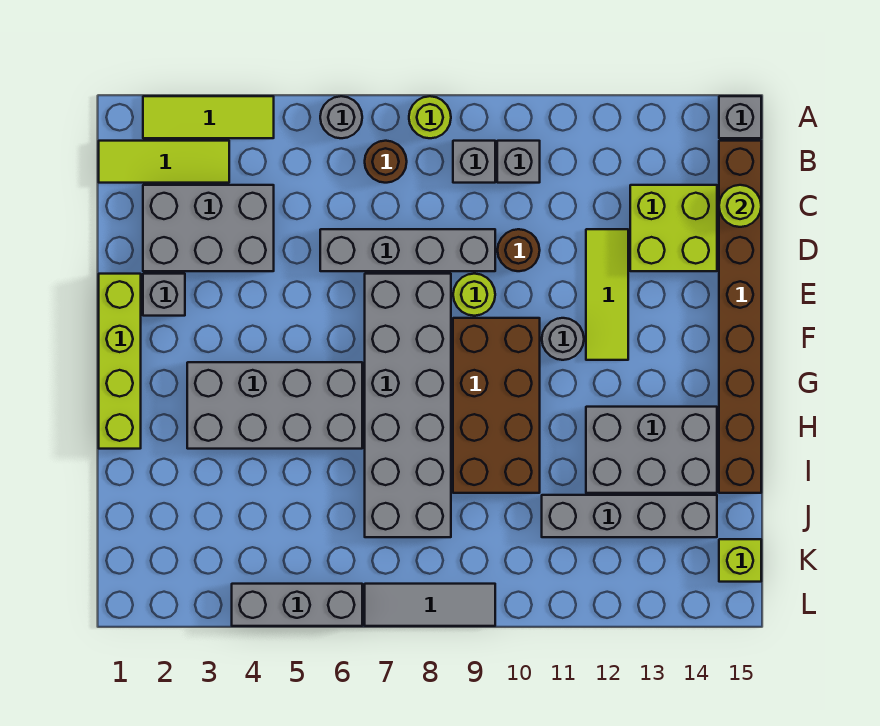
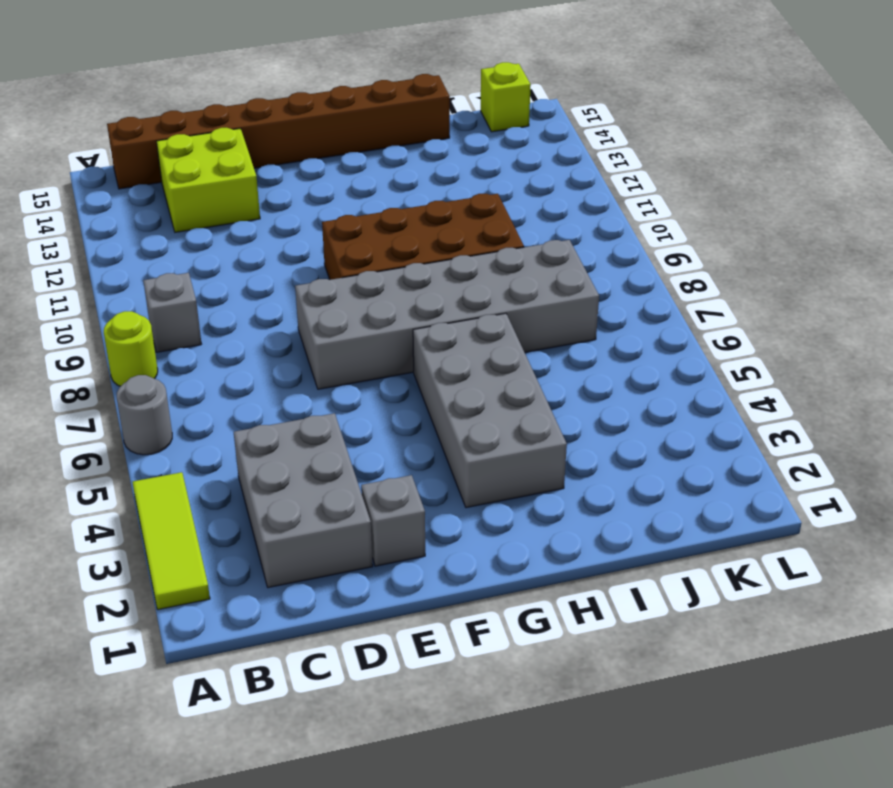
none -> grey brick A15 level 1
none -> lime tile B1:B3 level 1
none -> brown round brick B7 level 1

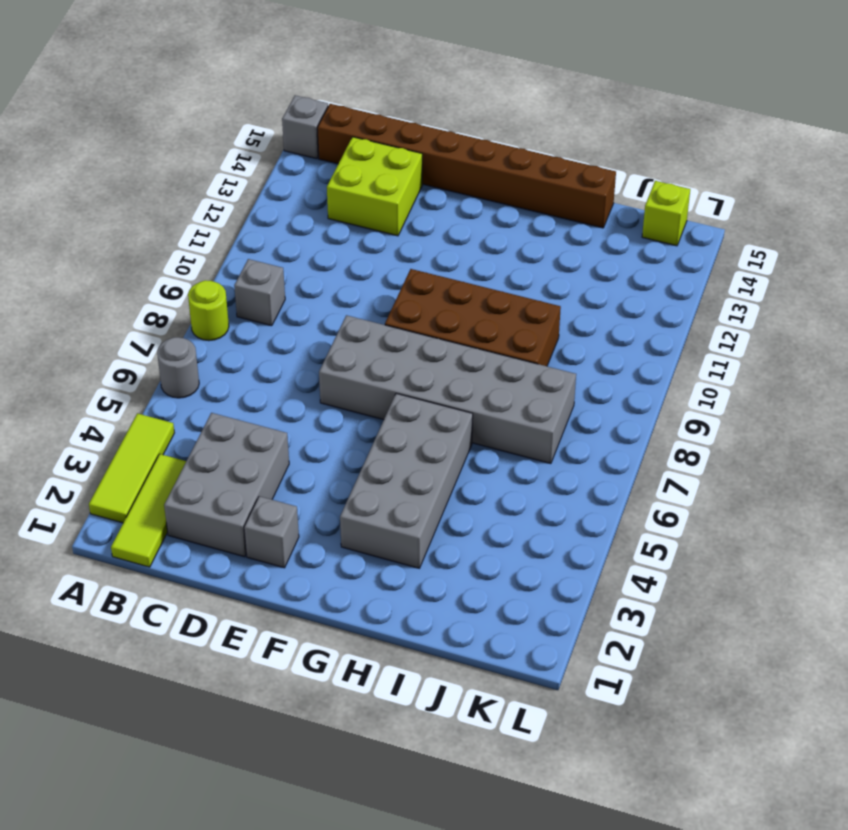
none -> brown round brick B7 level 1
none -> grey brick B10 level 1
none -> grey brick D6:D9 level 1

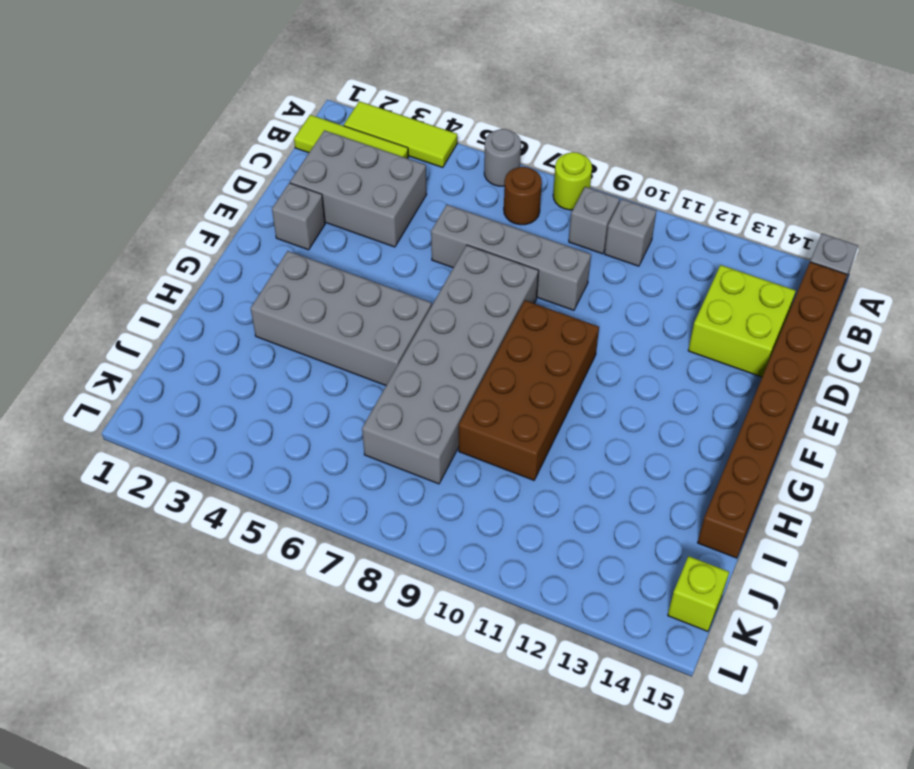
none -> brown round brick D10 level 1
none -> lime tile D12:F12 level 1
none -> lime brick E1:H1 level 1

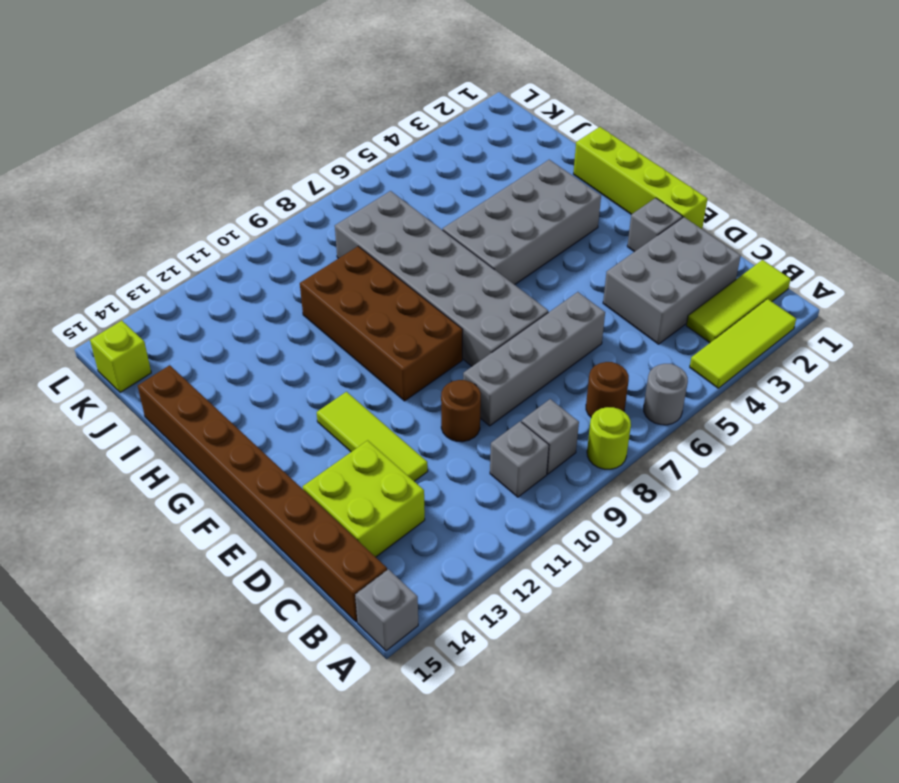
none -> lime round brick E9 level 1
none -> grey round brick F11 level 1
none -> grey brick H12:I14 level 1

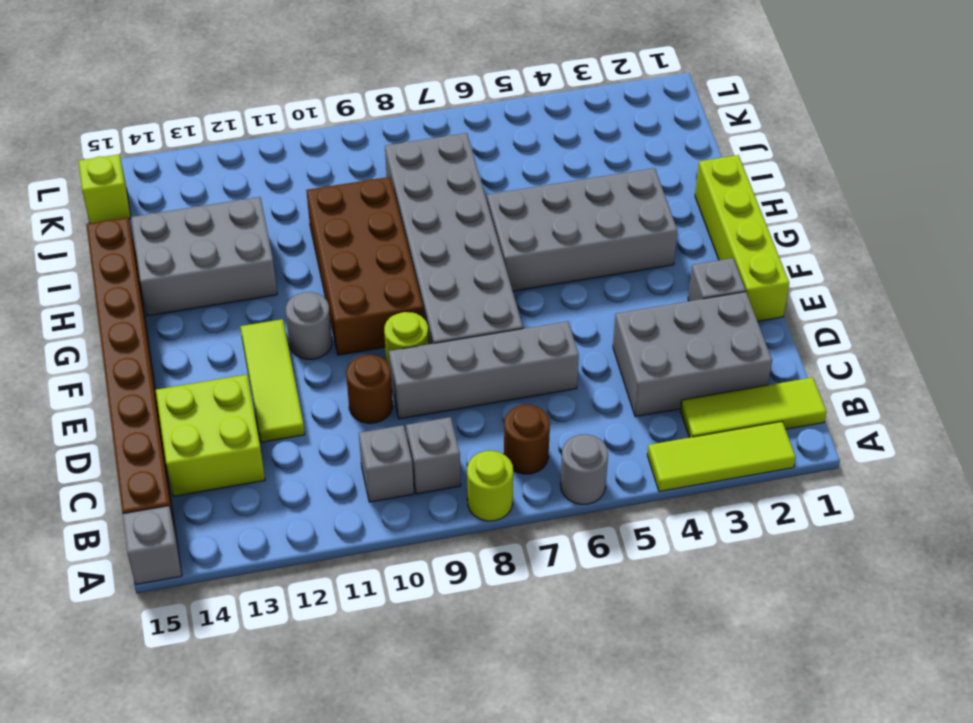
none -> grey brick J11:J14 level 1
none -> grey brick L4:L6 level 1
none -> grey tile L7:L9 level 1

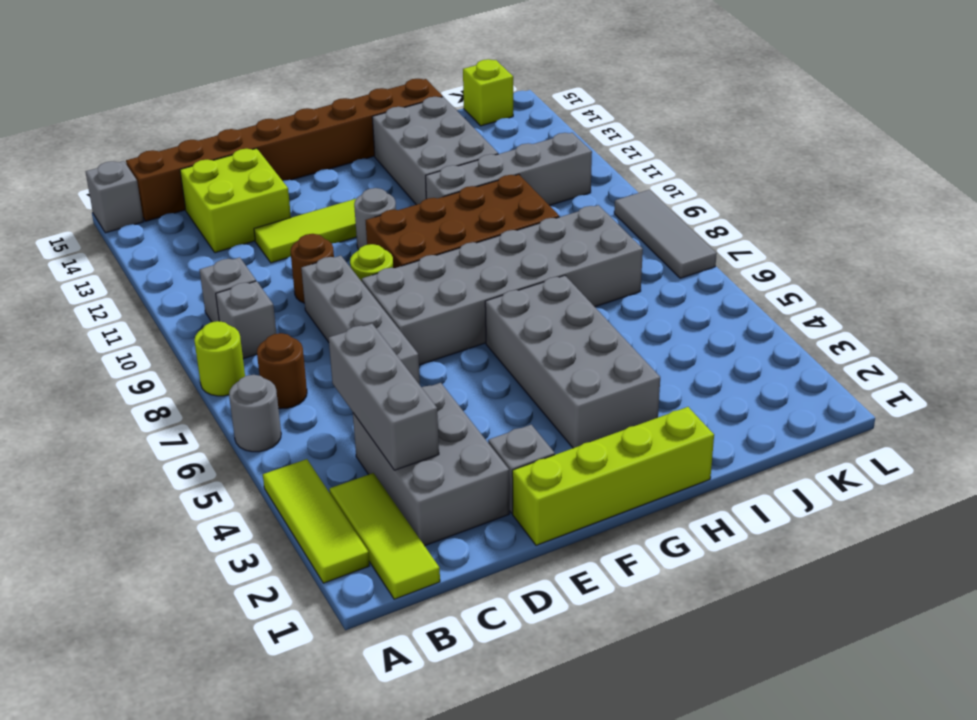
grey brick C3:C5 level 2 -> grey brick L4:L6 level 1
grey brick H11:K11 level 1 -> grey brick J11:J14 level 1
none -> lime round brick C15 level 2

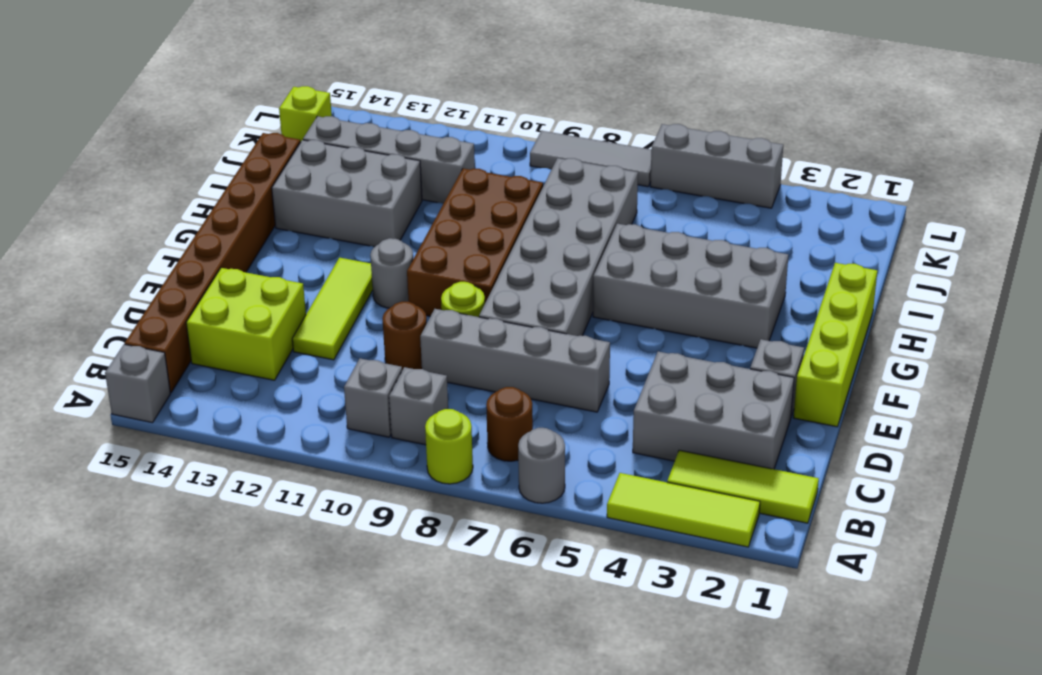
none -> lime round brick C15 level 2

